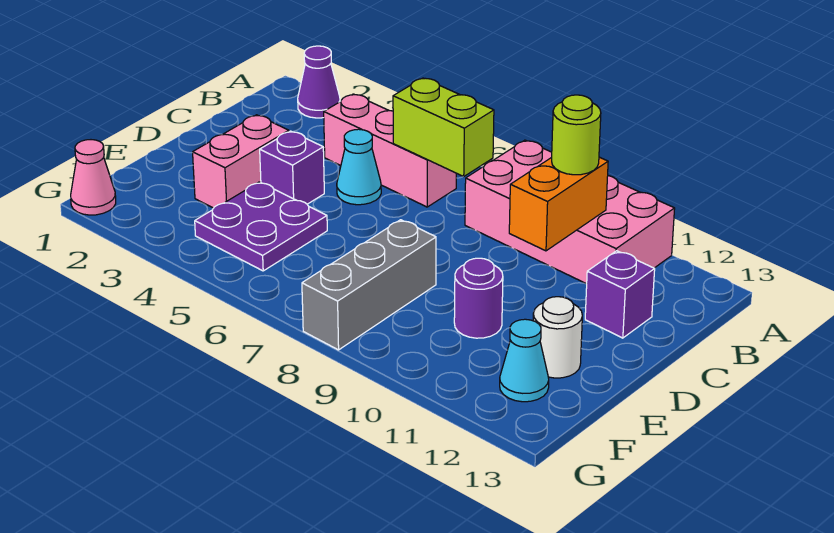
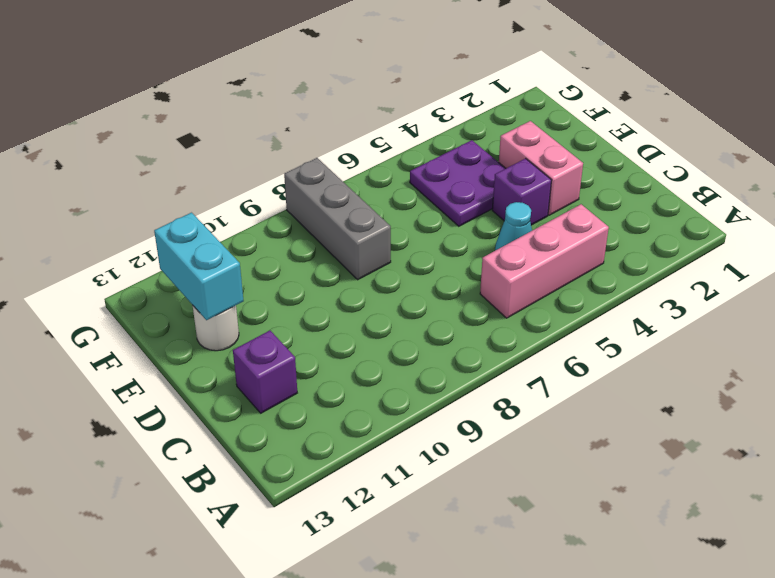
cyan brick E12:F12 level 2 -> none
none -> purple cone A2 level 1
none -> pink brick A8:B11 level 1
none -> purple round brick E10 level 1

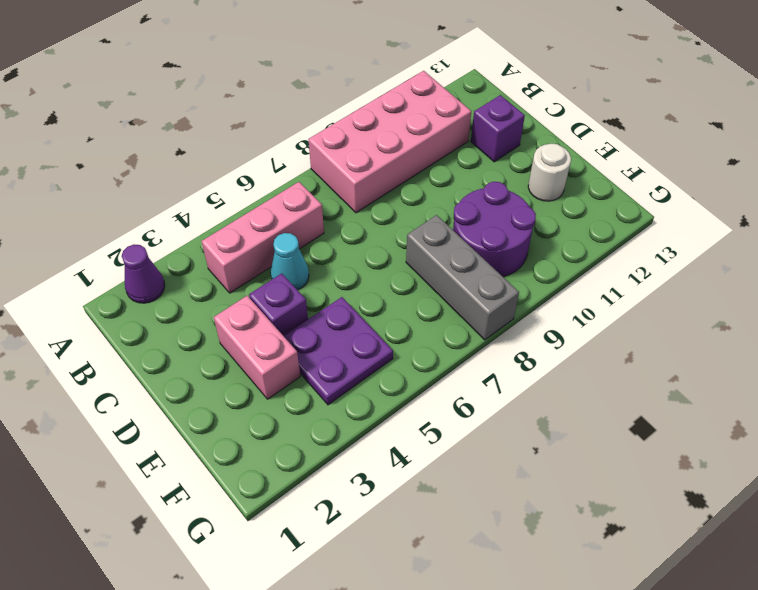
purple round brick E9:F10 level 1 -> purple round brick E10 level 1
none -> cyan cone F12 level 1
none -> pink cone G1 level 1
none -> lime brick B6:B7 level 2

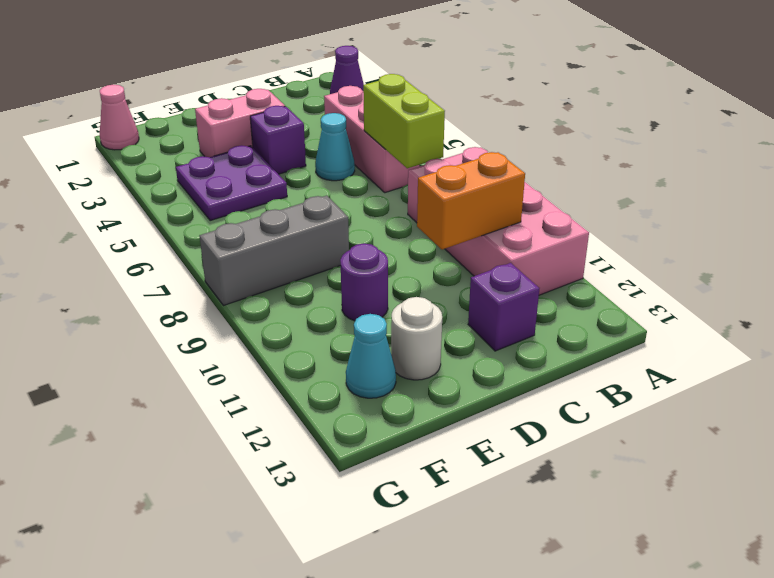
none -> lime round brick B10 level 3

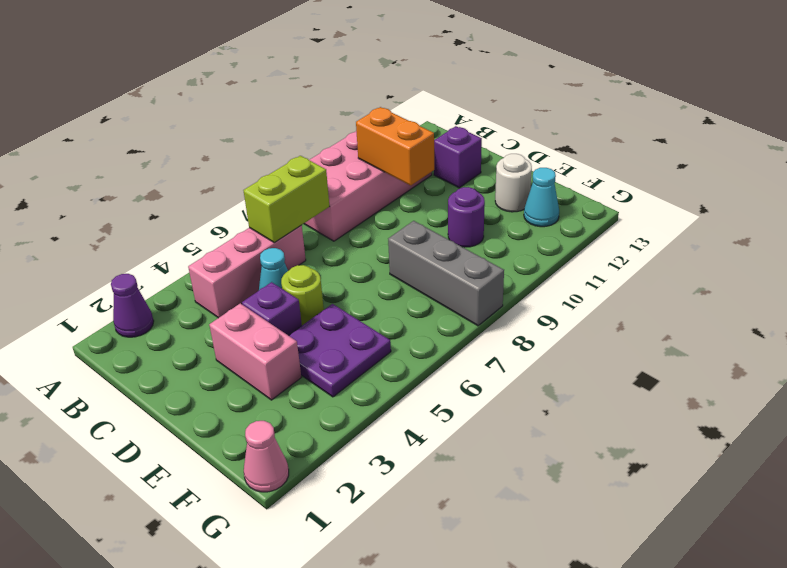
lime round brick D5 level 1 -> lime round brick B10 level 3

